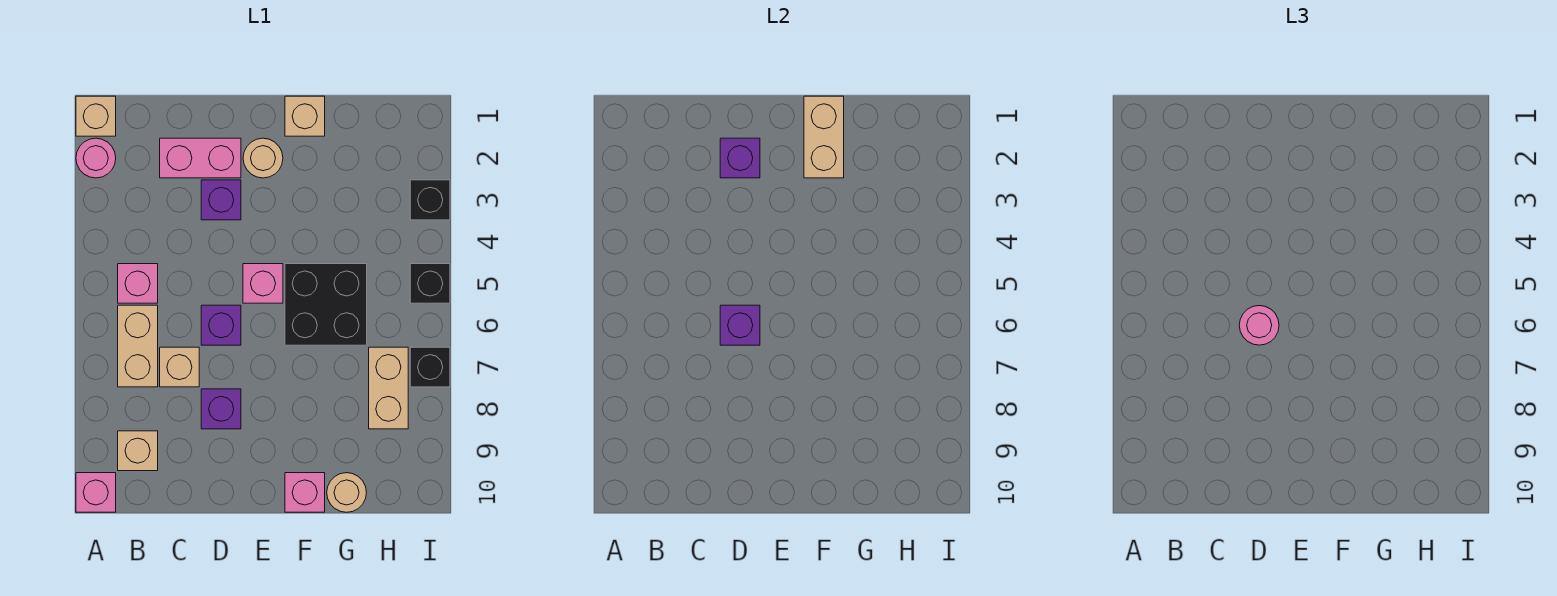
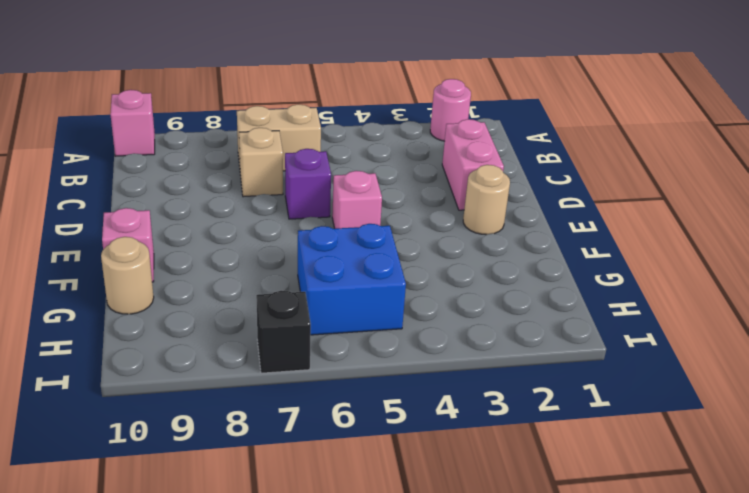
blue brick G5:H6 level 1 -> black brick F5:G6 level 1
none -> tan brick A1 level 1
none -> pink brick B5 level 1
none -> tan brick B9 level 1

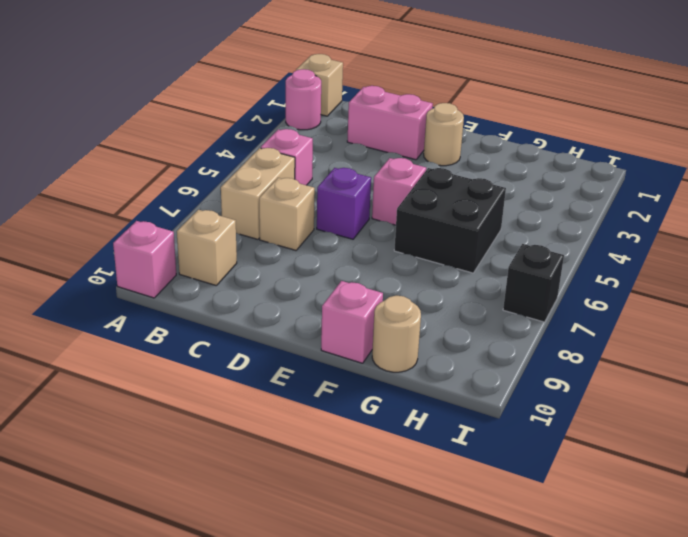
none -> purple brick D3 level 1
none -> purple brick D8 level 1
none -> tan brick F1 level 1

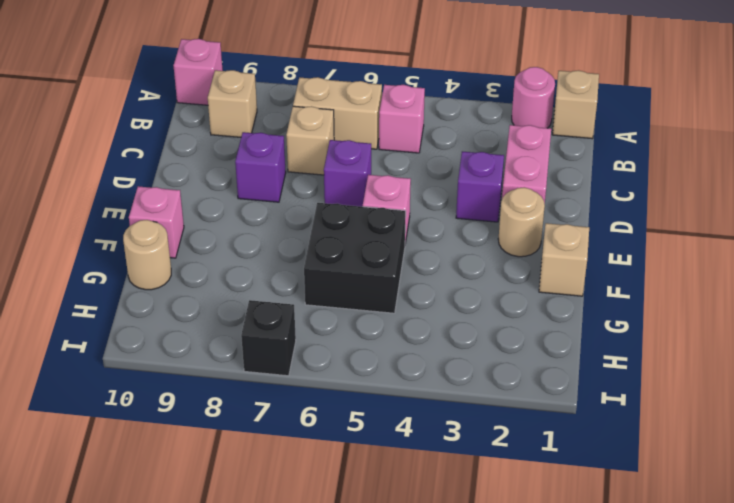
none -> tan brick H7:H8 level 1
none -> black brick I3 level 1
none -> black brick I5 level 1

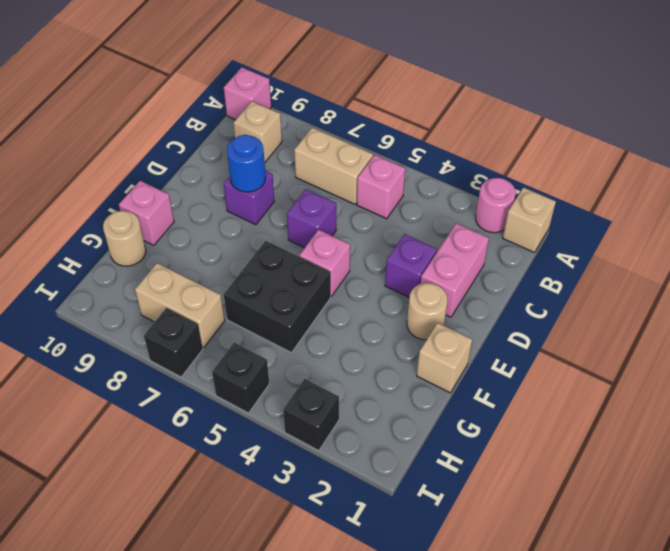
blue round brick D8 level 2 -> none
none -> tan brick C7 level 1
none -> purple brick D2 level 2
none -> purple brick D6 level 2

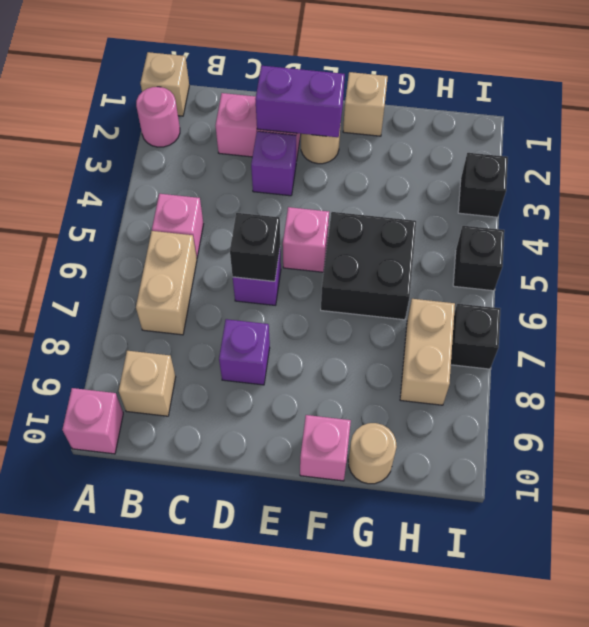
purple brick D2:E2 level 2 -> purple brick D2 level 2
black brick D6 level 2 -> purple brick D6 level 2
none -> tan brick C7 level 1
none -> tan brick F1:F2 level 2
none -> pink round brick D6 level 3

